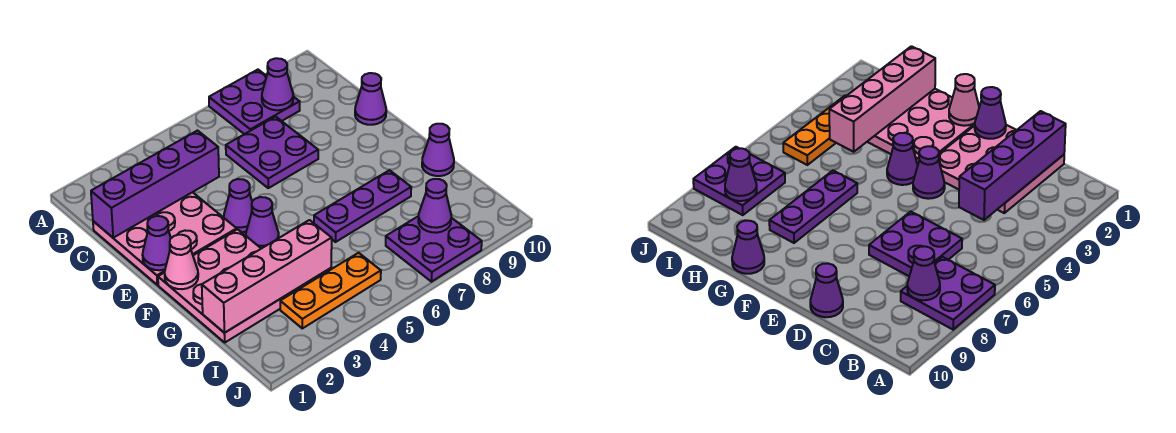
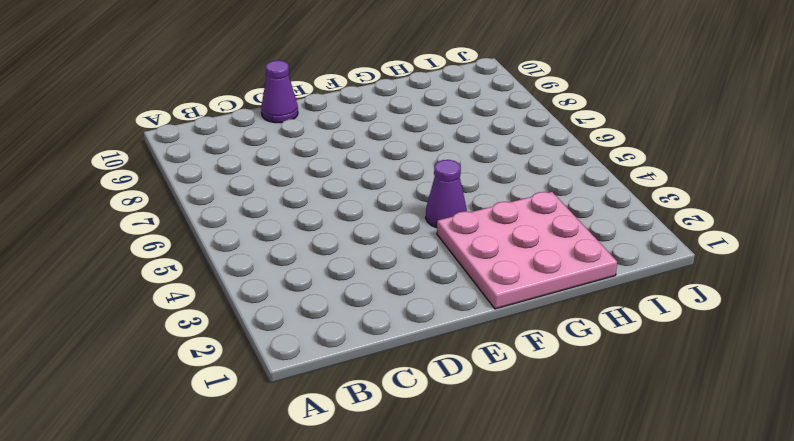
none -> purple plate A7:B8 level 1
none -> pink plate C1:E3 level 1
none -> purple plate C6:D7 level 1

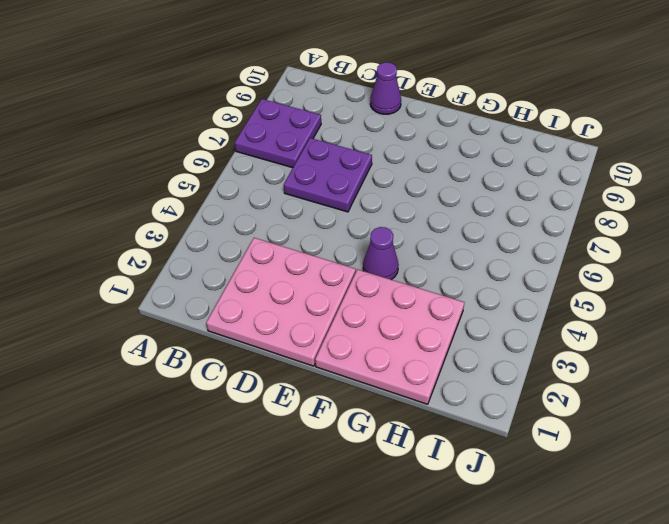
none -> purple cone E4 level 1
none -> purple plate G6:G8 level 1
none -> purple cone G10 level 1

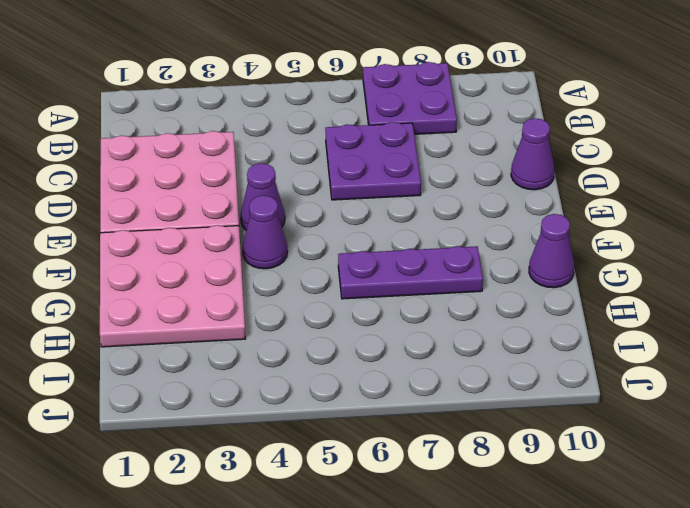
none -> orange plate I3:I5 level 1
none -> purple plate I7:J8 level 1
none -> purple cone B8 level 2

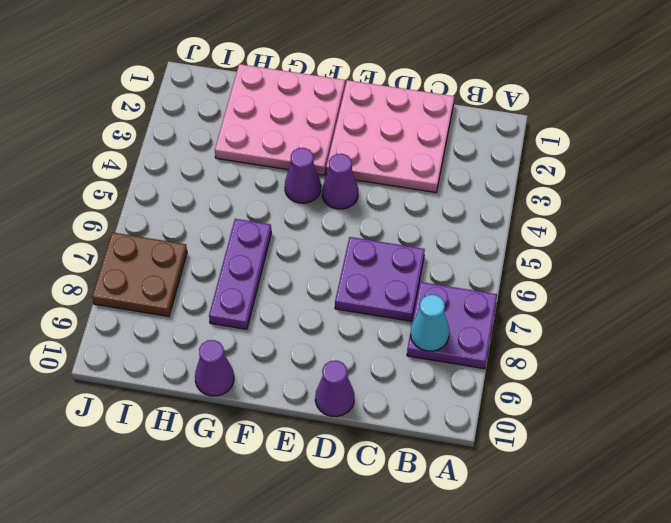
cyan cone B8 level 2 -> purple cone B8 level 2
brown plate I7:J8 level 1 -> purple plate I7:J8 level 1
none -> orange plate I3:I5 level 1
none -> purple brick C1:C4 level 2
none -> purple cone E1 level 2

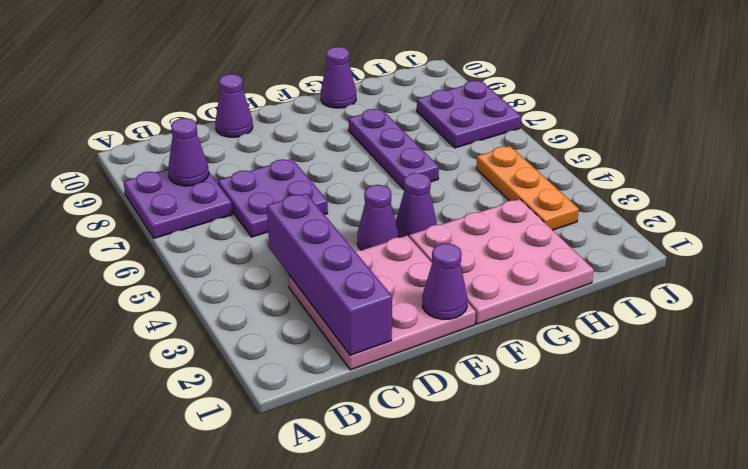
none -> pink cone F1 level 2
none -> pink brick H1:H4 level 2
none -> purple cone I8 level 2

